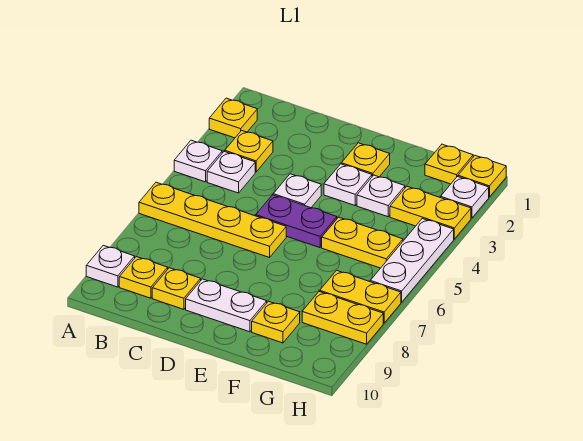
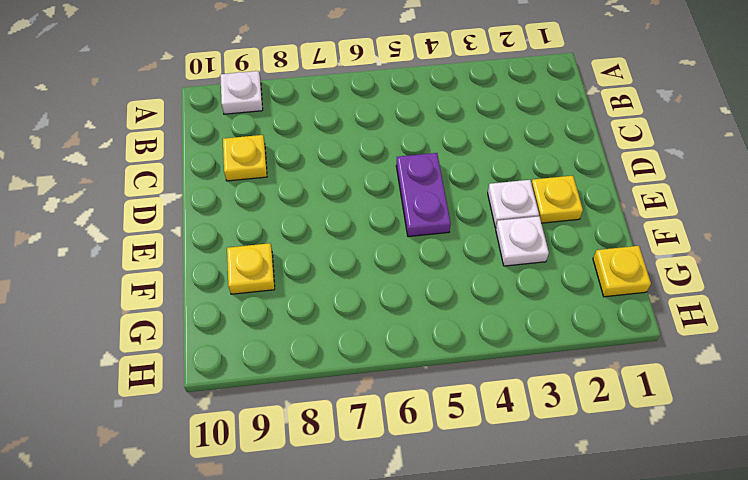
none -> yellow plate A2 level 1
none -> white plate A4 level 1
none -> yellow plate A6:D6 level 1

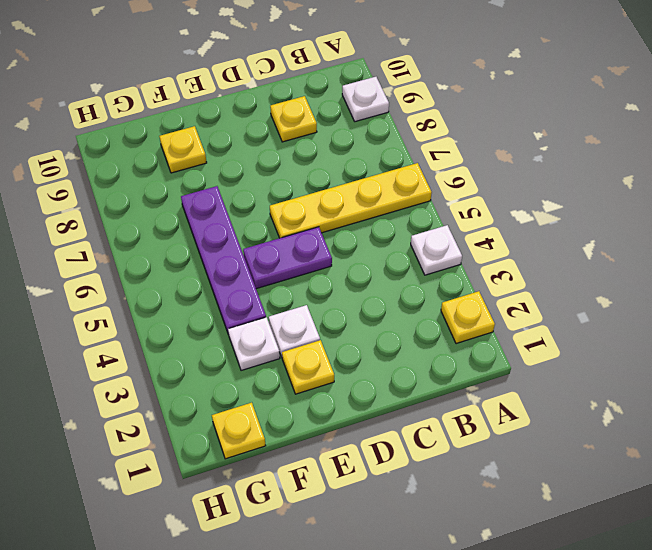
purple plate F4:F7 level 1 -> yellow plate F5:G5 level 1
none -> yellow plate B3 level 1
none -> white plate B4 level 1
none -> yellow plate B9 level 1

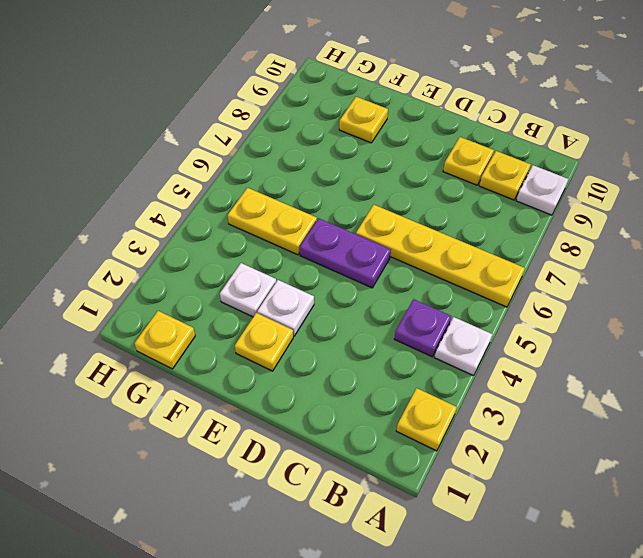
purple plate B4 level 1 -> white plate B4 level 1
none -> yellow plate B3 level 1
none -> white plate D4 level 1
none -> white plate D9:E9 level 1

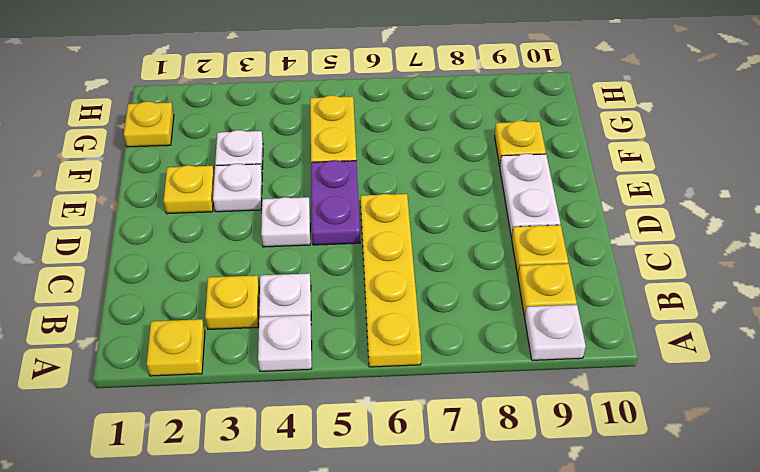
none -> yellow plate G3:H3 level 1
none -> yellow plate G7:H7 level 1
none -> yellow plate G8:H8 level 1

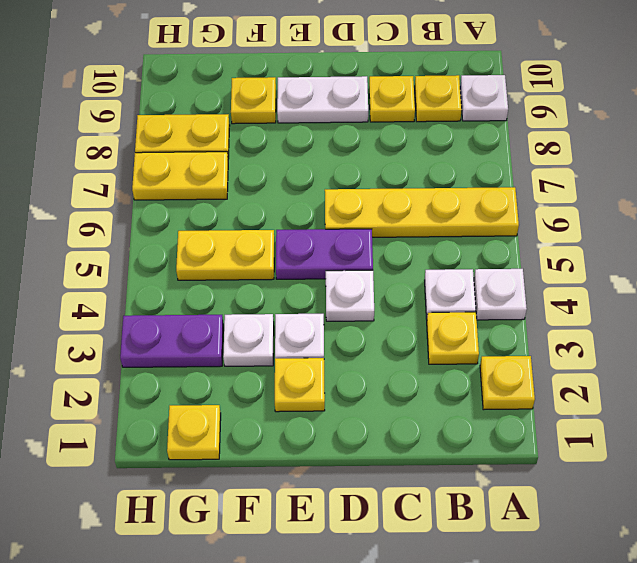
purple plate G3:H3 level 1 -> yellow plate G3:H3 level 1
none -> yellow plate H1 level 1
none -> white plate H2 level 1
none -> white plate H4:H6 level 1

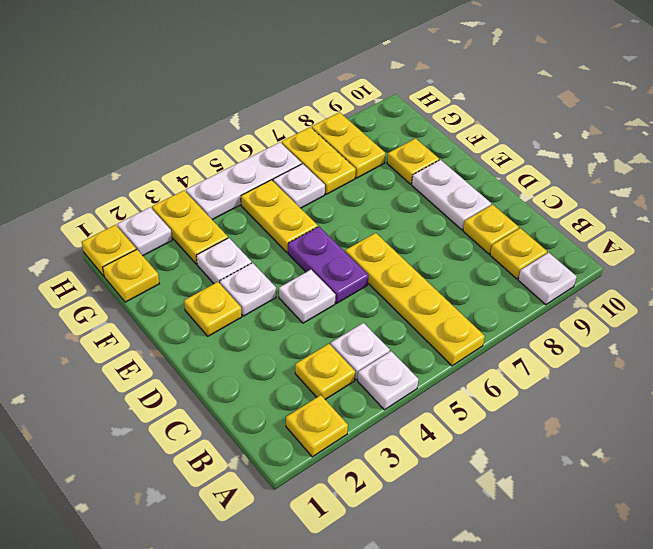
white plate G6 level 1 -> none

